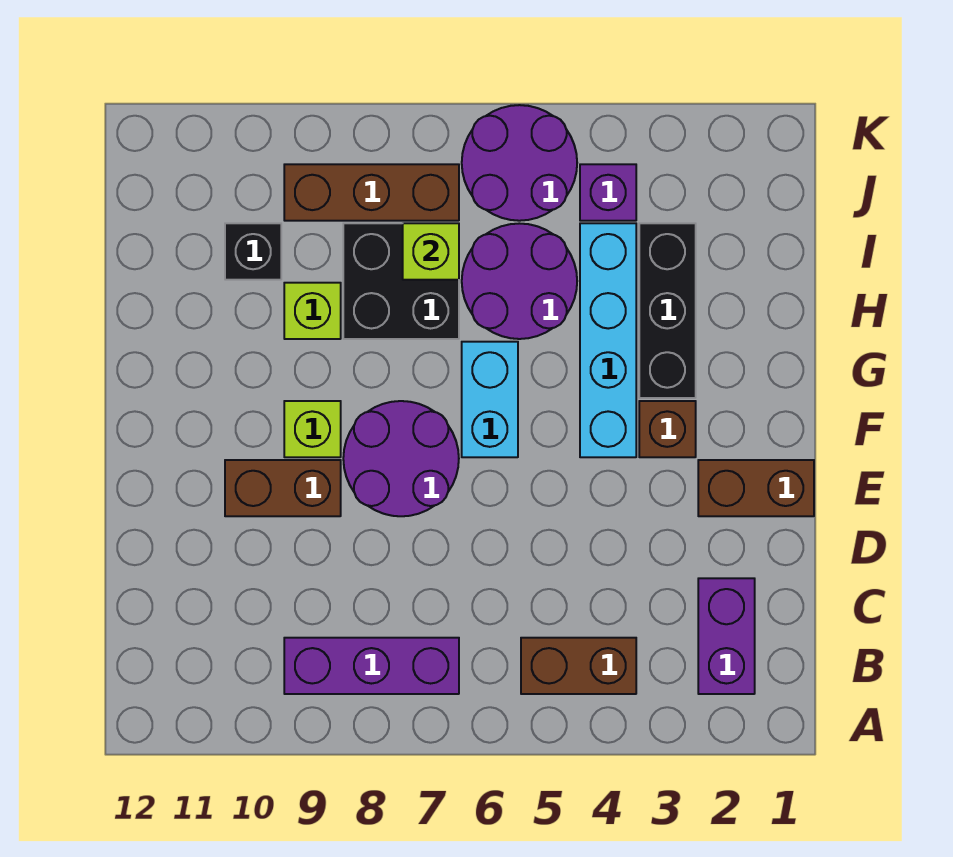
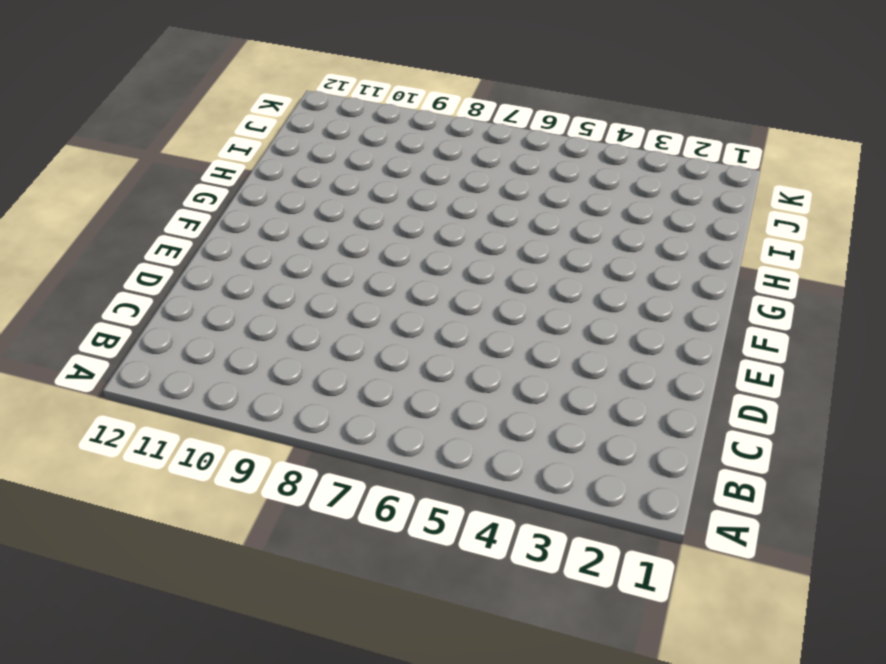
none -> purple brick B2:C2 level 1
none -> brown brick B4:B5 level 1
none -> purple brick B7:B9 level 1

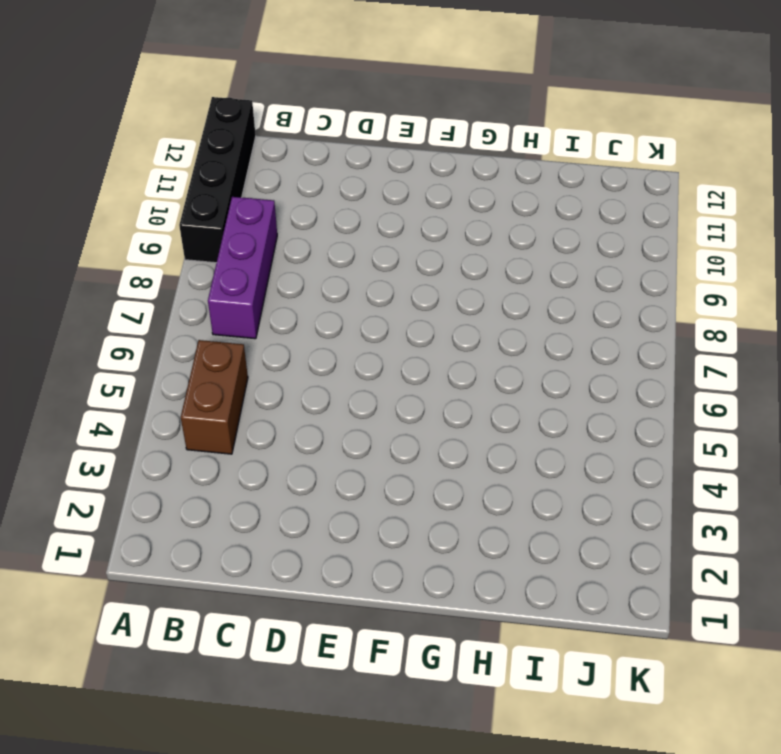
black brick A9:A12 level 1 -> none
none -> purple brick B2:C2 level 1
none -> brown brick E1:E2 level 1
none -> purple round brick E7:F8 level 1

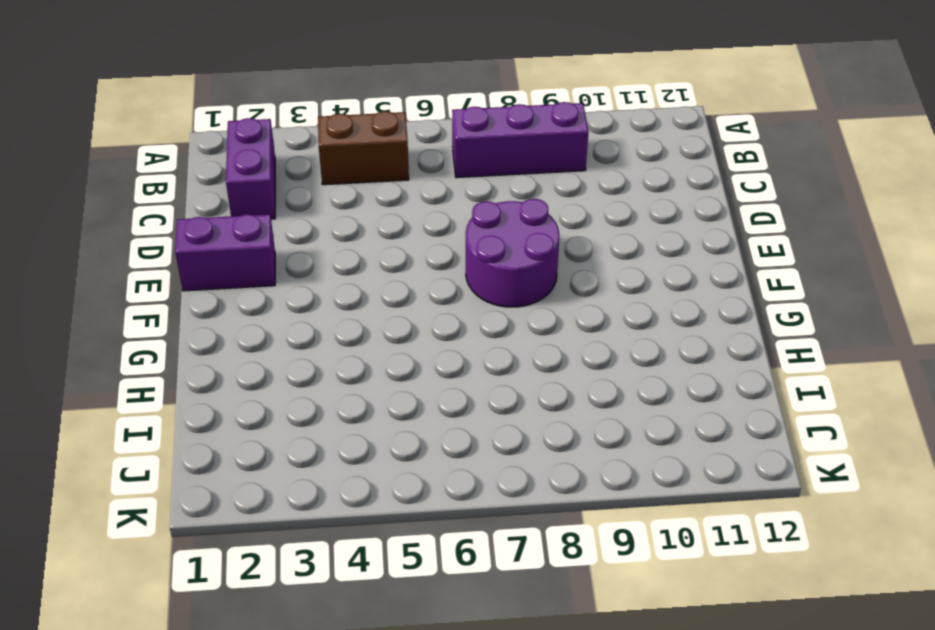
purple brick E1:E2 level 1 -> brown brick E1:E2 level 1
none -> brown brick E9:E10 level 1
none -> brown brick F3 level 1
none -> cyan brick F4:I4 level 1

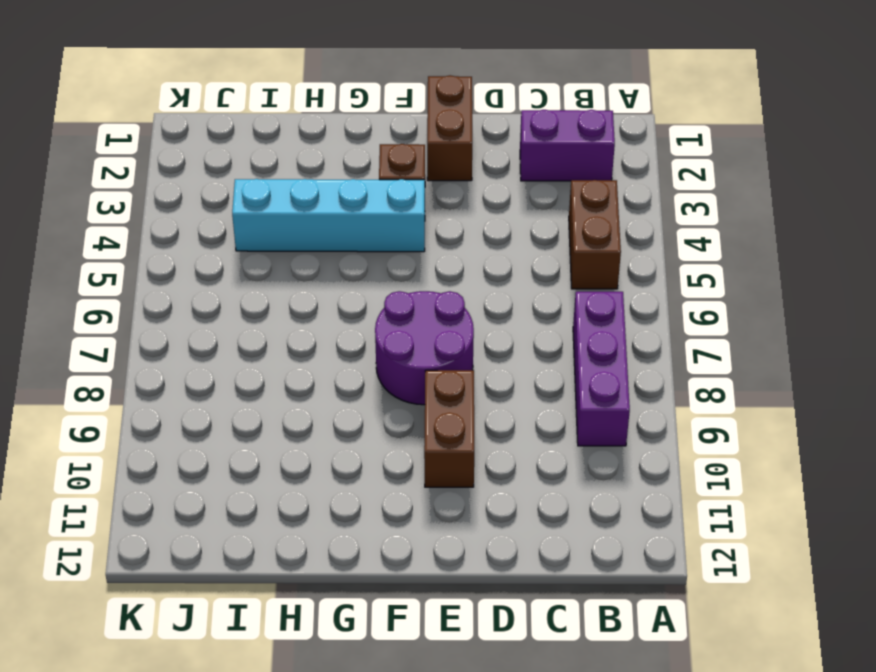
none -> cyan brick F6:G6 level 1
none -> lime brick F9 level 1
none -> black brick G3:I3 level 1

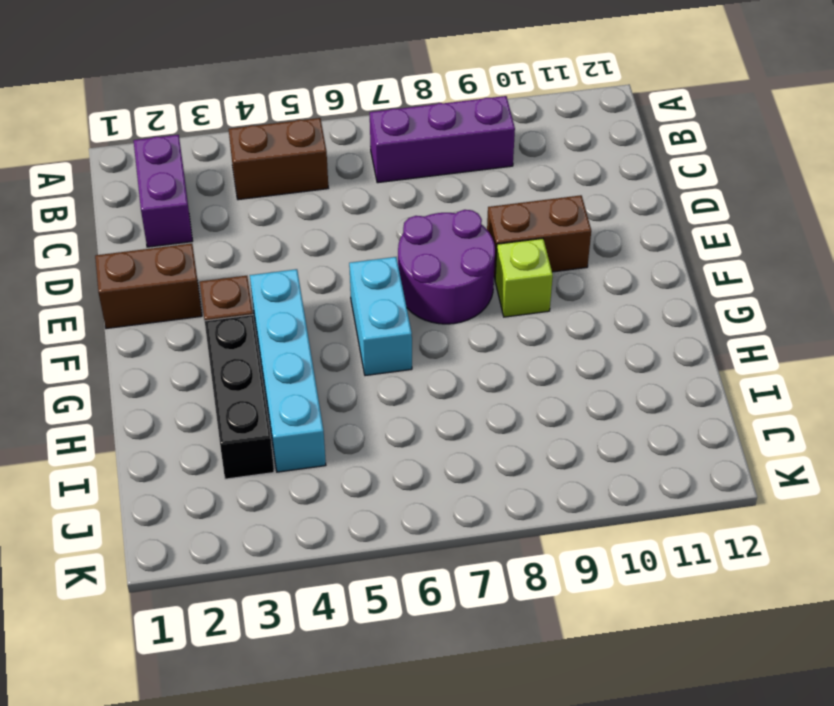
none -> purple round brick H5:I6 level 1
none -> black brick H7:I8 level 1
none -> lime brick H9 level 1

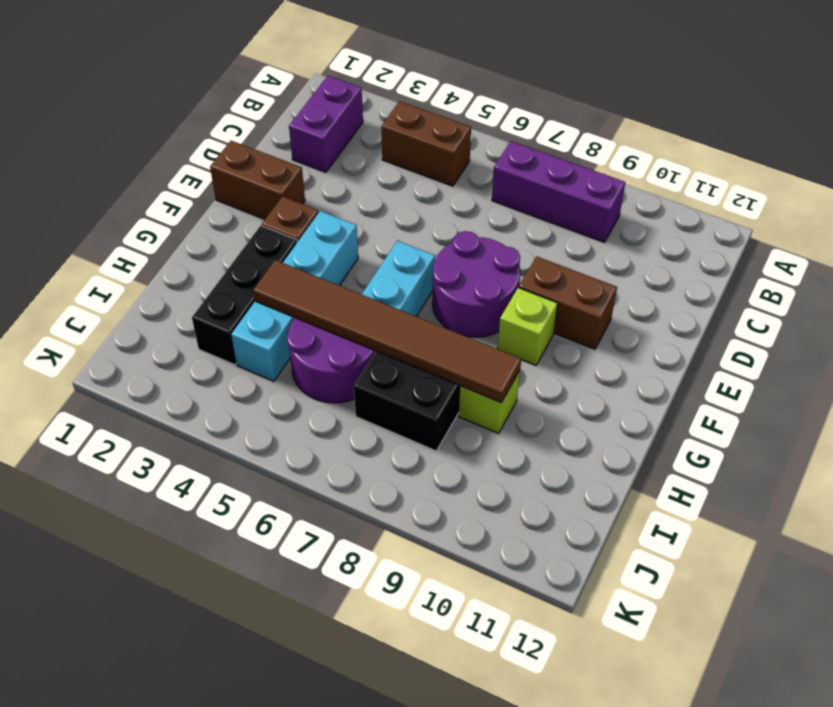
brown tile H4:H9 level 2 -> none
none -> black brick I10 level 1
none -> purple brick J4 level 1
none -> purple round brick J5:K6 level 1

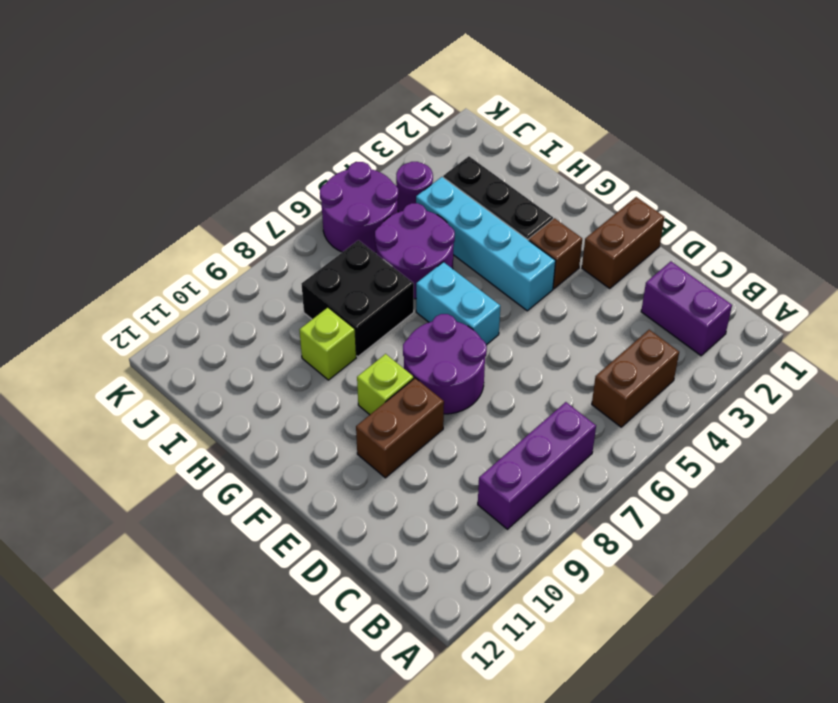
purple round brick J4 level 1 -> purple brick J4 level 1
none -> black brick I10 level 1
none -> brown brick J7:J9 level 1
none -> lime brick I7 level 2

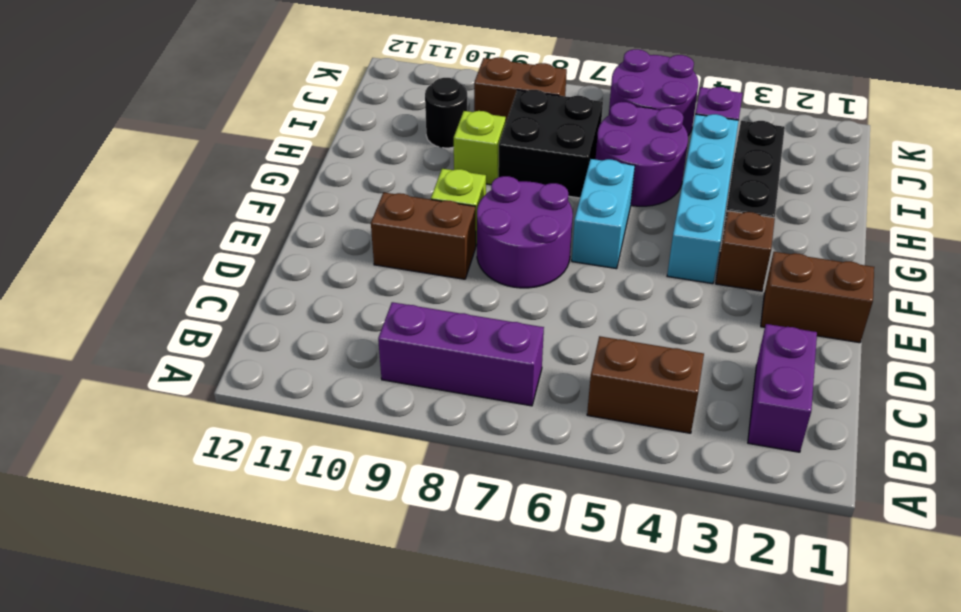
black round brick I10 level 1 -> black brick I10 level 1
brown brick J8:J9 level 1 -> brown brick J7:J9 level 1
none -> lime brick I7 level 2

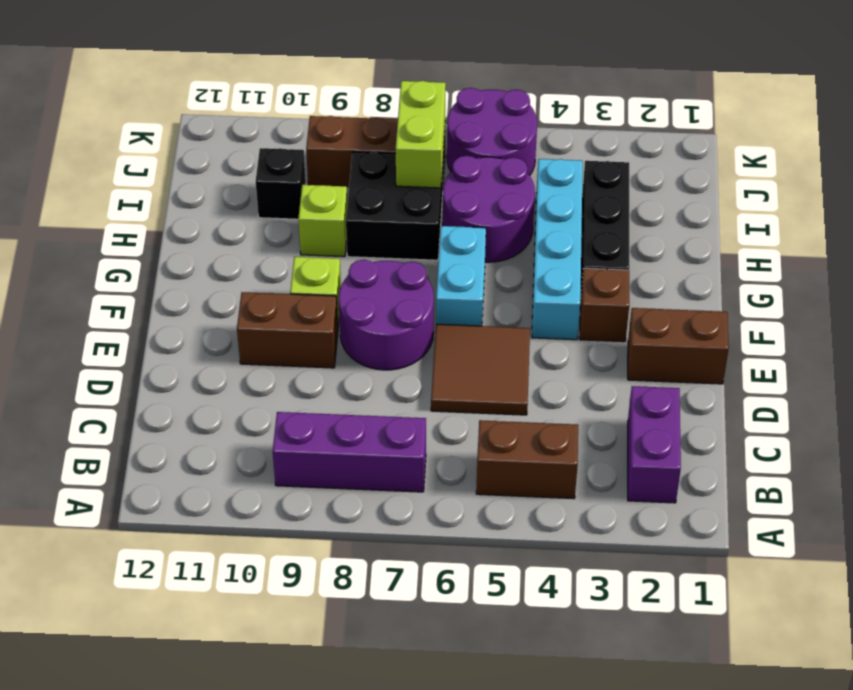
brown tile D5:E6 level 1 -> none
lime brick I7:J7 level 2 -> lime brick I7 level 2
none -> purple brick J4 level 1

